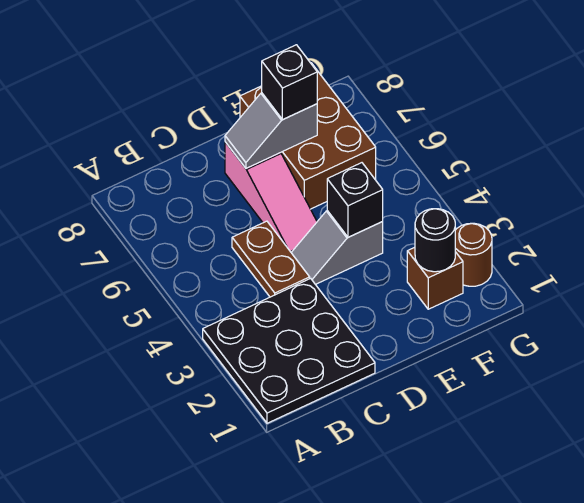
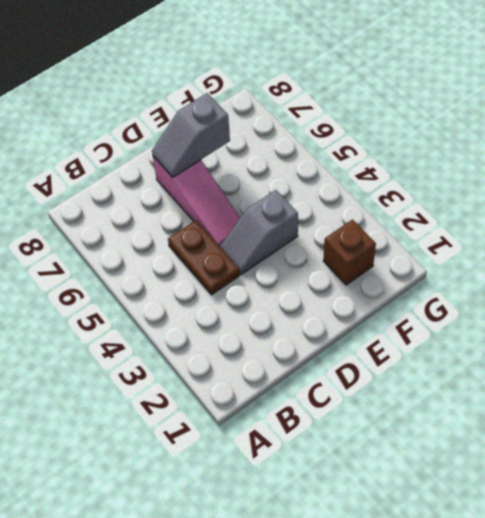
none -> black plate A1:C3 level 1
none -> brown brick E6:F8 level 1

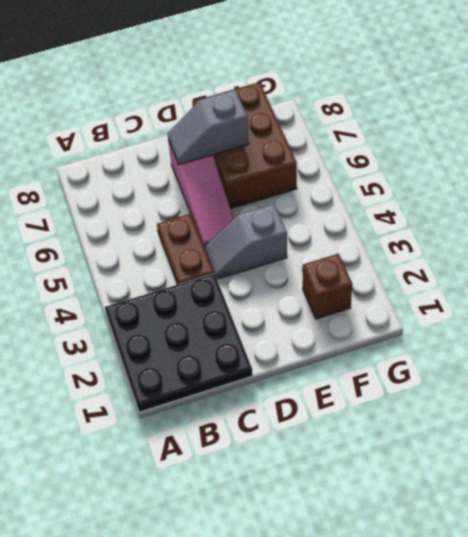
none -> brown round brick G2 level 1
none -> black brick E4 level 2

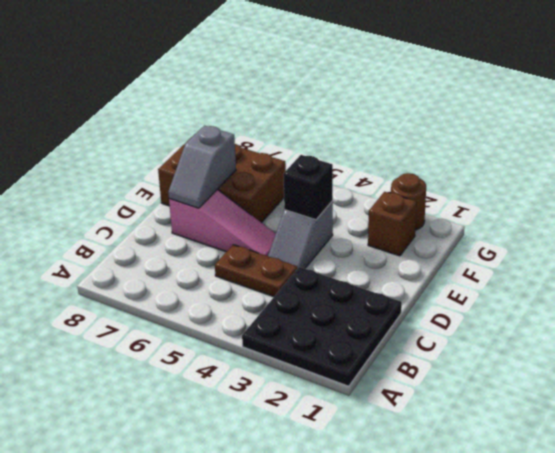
none -> black round brick F2 level 2
none -> black brick E7 level 3

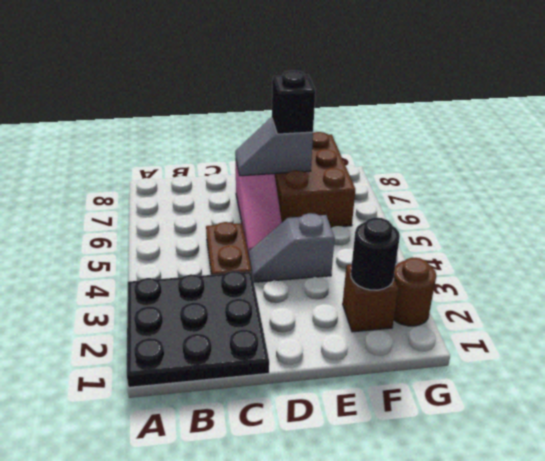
none -> black brick E4 level 2

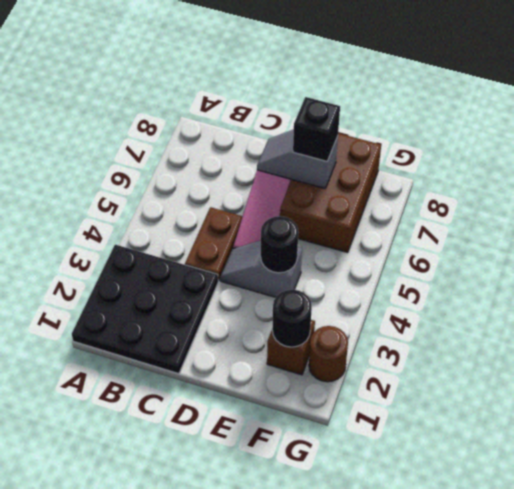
black round brick E4 level 2 -> black brick E4 level 2

